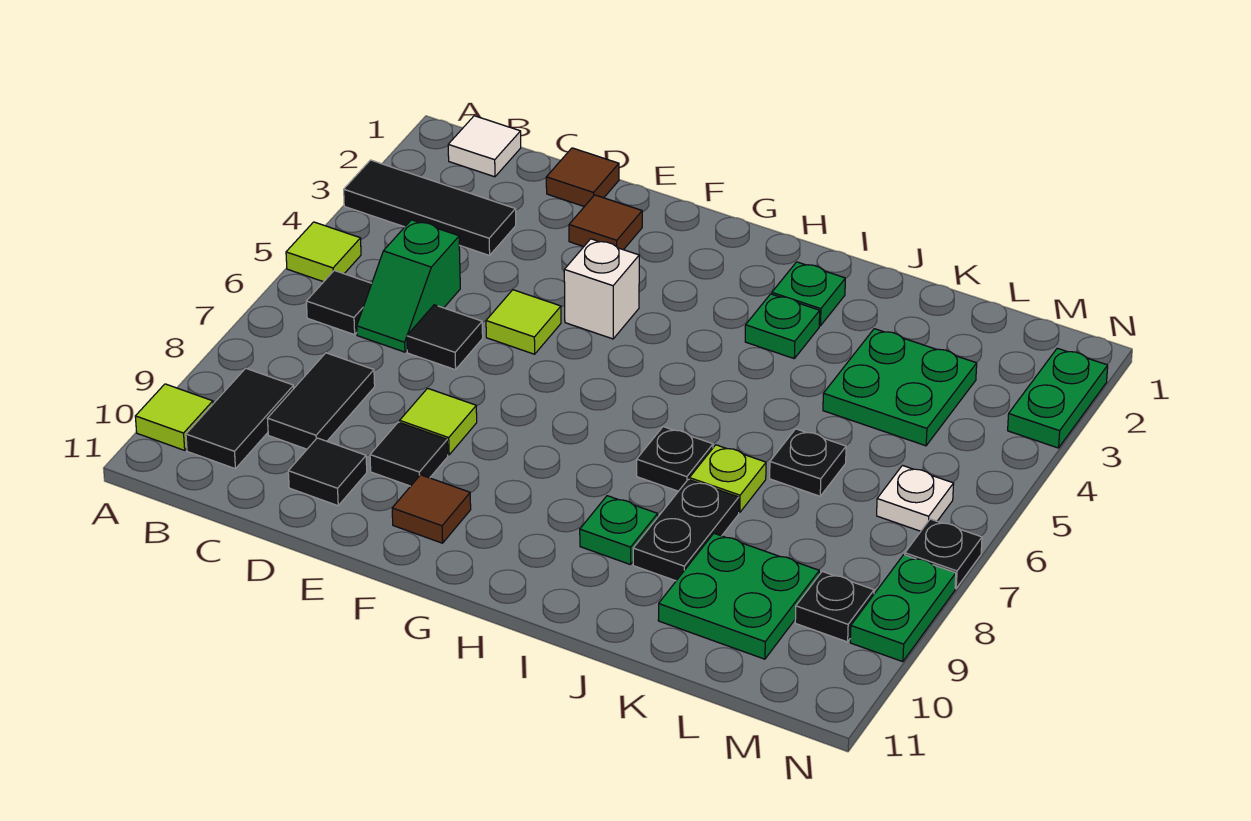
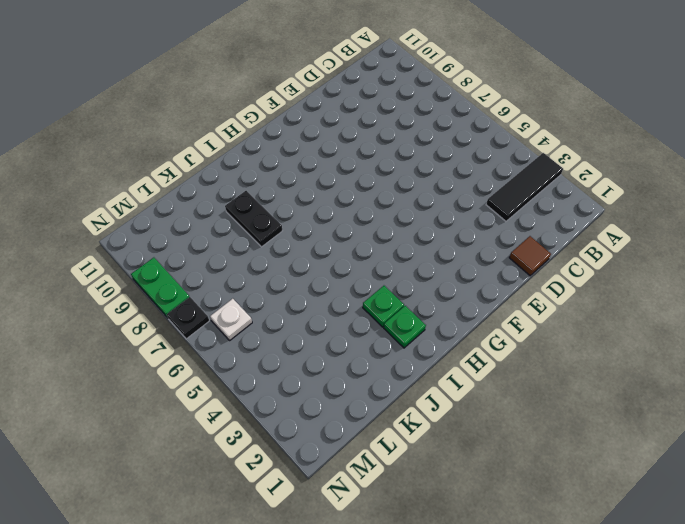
none -> lime tile A5 level 1
none -> lime tile A10 level 1
none -> white tile B1 level 1
none -> black tile B6 level 1

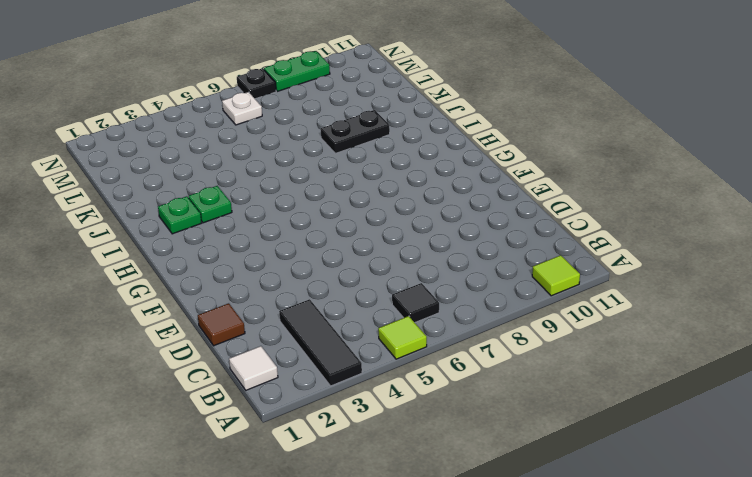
none -> black tile B9:B10 level 1
none -> green slope C5:C6 level 1 top 5
none -> black tile C8:C9 level 1
none -> black tile D6 level 1

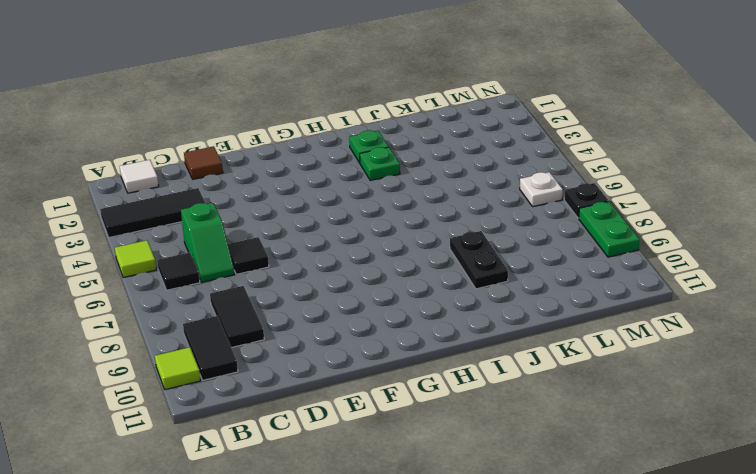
none -> black tile D10 level 1
none -> brown tile E2 level 1
none -> lime tile E5 level 1
none -> lime tile E8 level 1

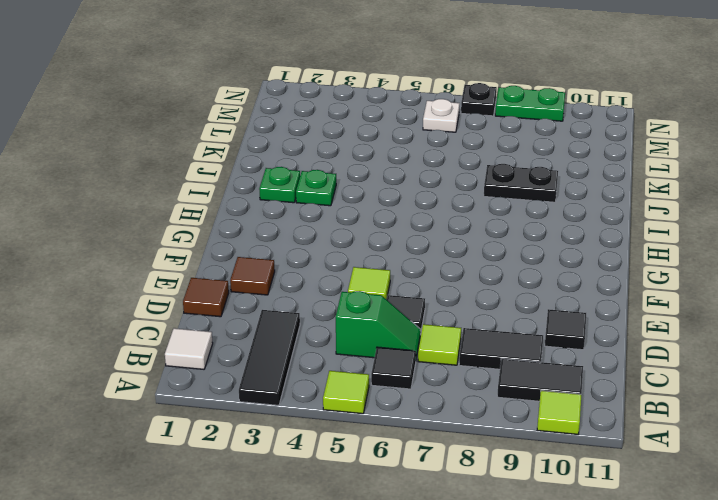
lime tile C7 level 1 -> lime tile E8 level 1
none -> black tile E9 level 1
none -> white brick F4 level 1
none -> brown tile F10 level 1
none -> black plate I7 level 1

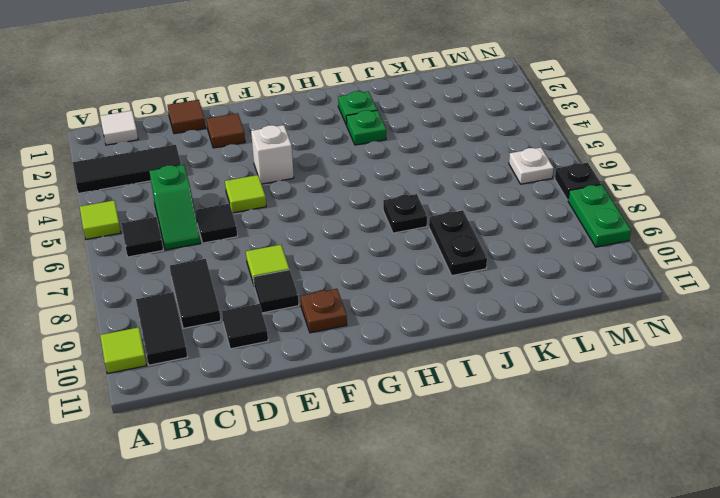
brown plate F10 level 1 -> brown tile F10 level 1
none -> green plate I9 level 1
none -> lime plate J7 level 1
none -> green plate K3:L4 level 1
none -> black plate K6 level 1

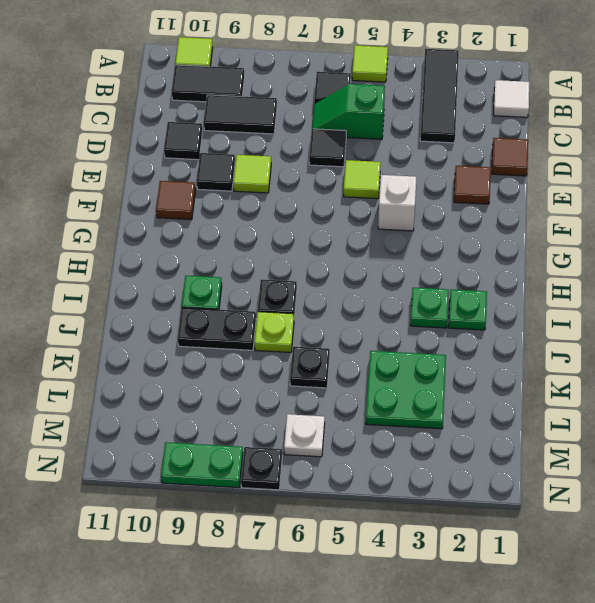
none -> green plate K9:L10 level 1
none -> black plate M9 level 1
none -> green plate N2:N3 level 1

